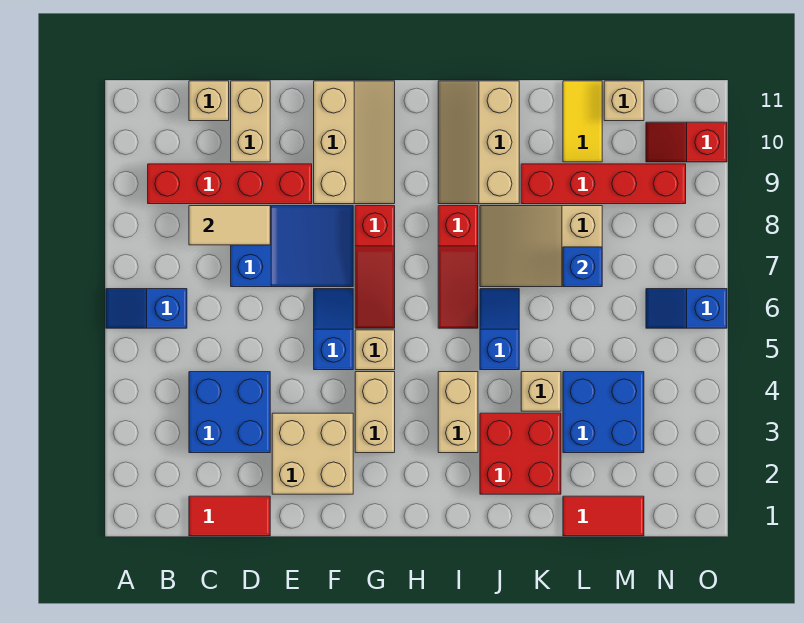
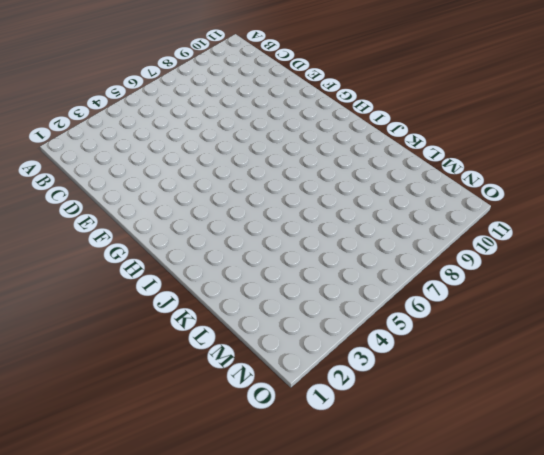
none -> blue slope A6:B6 level 1 top B
none -> red brick B9:E9 level 1
none -> red tile C1:D1 level 1

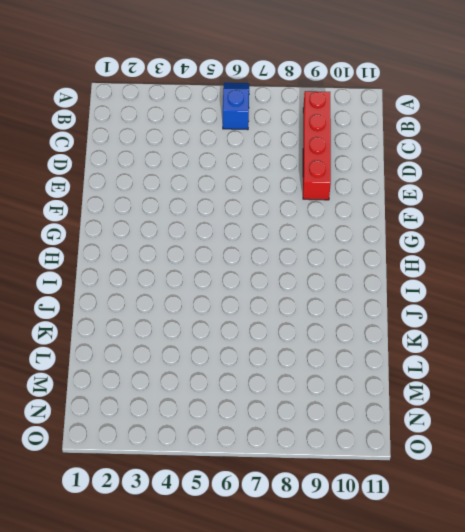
none -> red tile C1:D1 level 1
none -> blue brick C3:D4 level 1
none -> tan brick C11 level 1

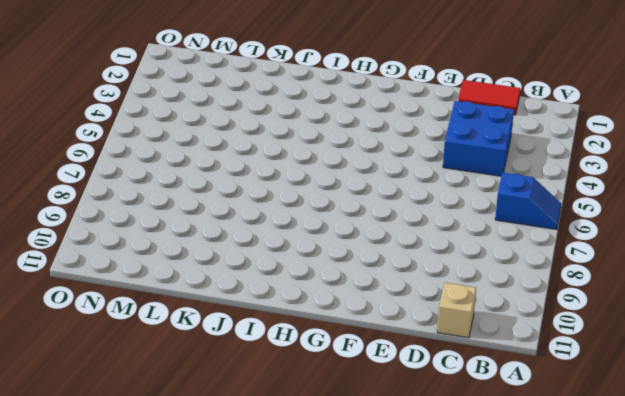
none -> red brick B9:E9 level 1
none -> blue slope D7:F8 level 1 top D
none -> tan brick D10:D11 level 1

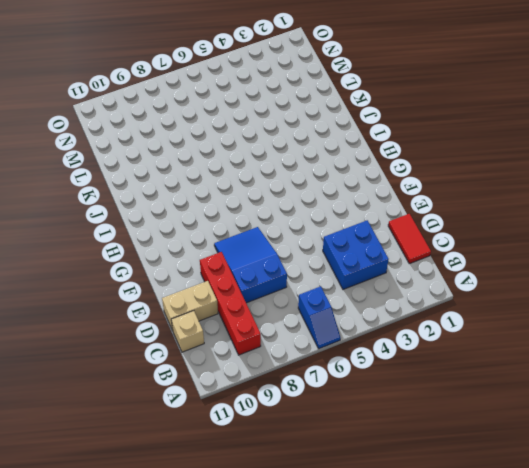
none -> tan brick E2:F3 level 1
none -> blue slope F5:F6 level 1 top 5
none -> tan slope F9:G11 level 1 top F

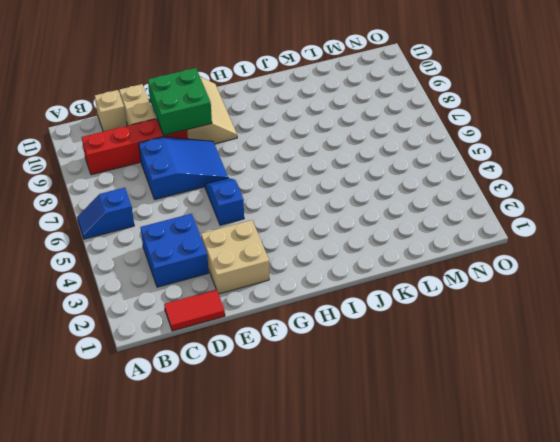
green brick E9:F10 level 2 -> none
none -> tan brick G3:G4 level 1
none -> tan brick G5 level 1
none -> red slope G6:G8 level 1 top 8

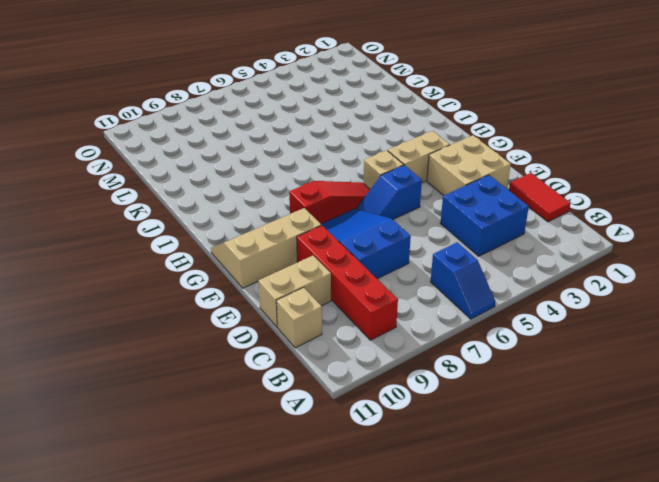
none -> tan brick I3:I4 level 1
none -> red slope I6:I8 level 1 top 8
none -> tan slope I9:J11 level 1 top J

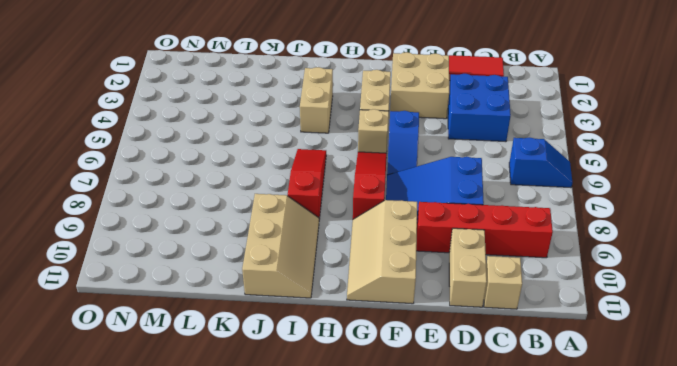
none -> red brick J2:K3 level 1
none -> blue slope J5:J6 level 1 top 5
none -> tan slope J7:L8 level 1 top L

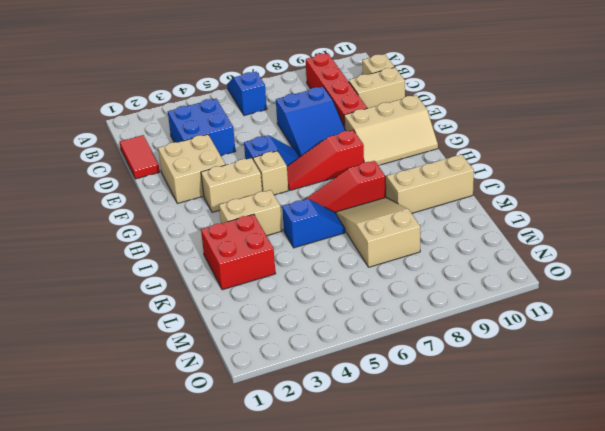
none -> tan brick K4 level 1
none -> red brick K9:N9 level 1
none -> red tile L1:M1 level 1

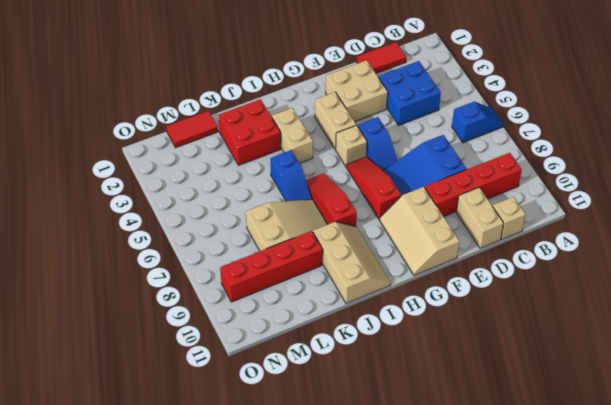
none -> tan brick K4 level 1
none -> blue brick L3:M4 level 1
none -> yellow tile L10:L11 level 1

